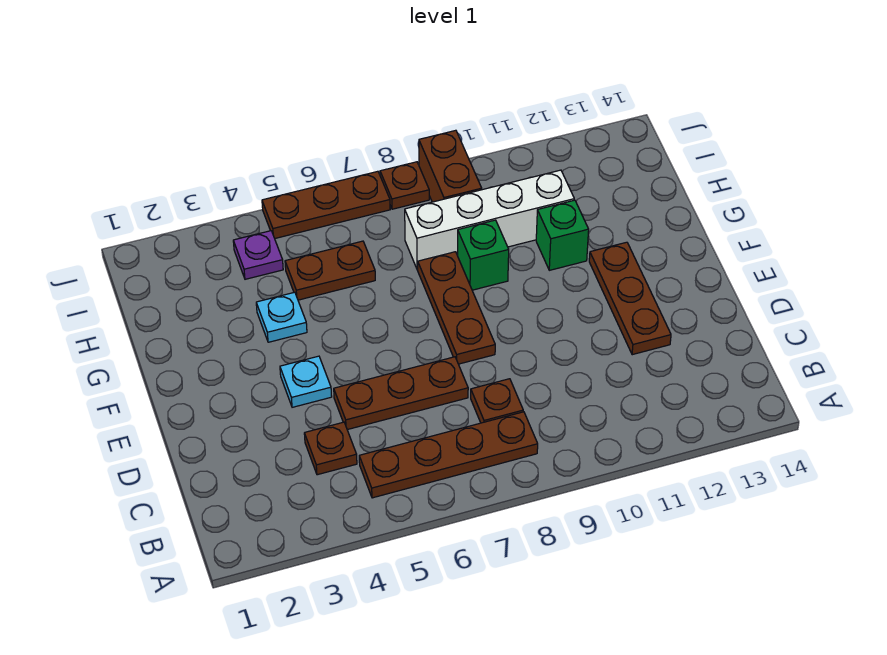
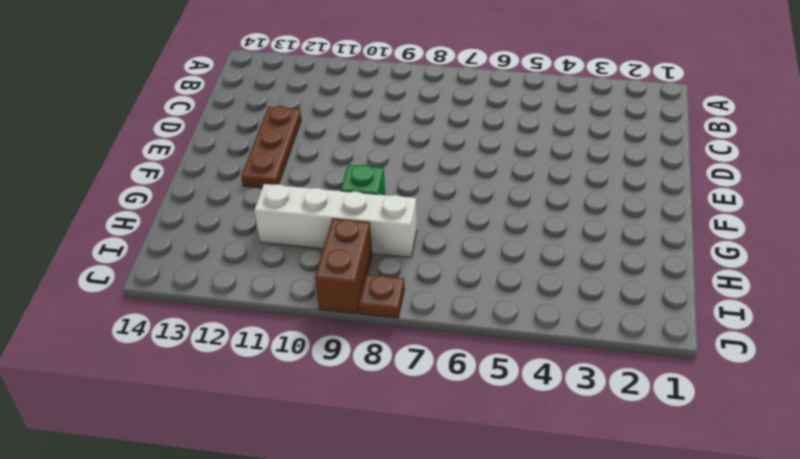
none -> brown plate B5:B8 level 1
none -> brown plate C4 level 1
none -> brown plate C8 level 1

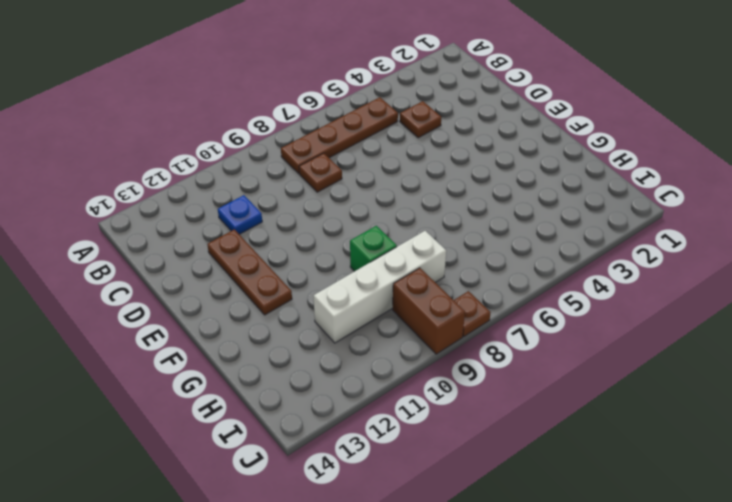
blue plate C11 level 1 -> none
none -> brown plate D5:D7 level 1
none -> cyan plate E4 level 1
none -> brown plate E8:G8 level 1

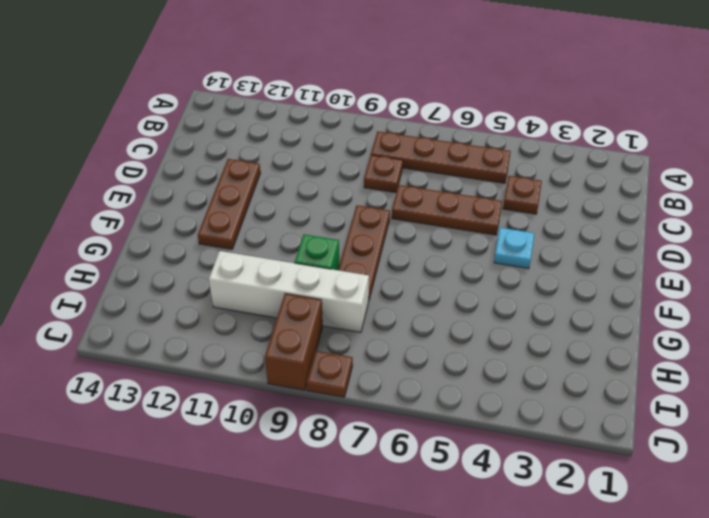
none -> cyan plate G4 level 1
none -> green brick G11 level 1
none -> brown plate H5:H6 level 1

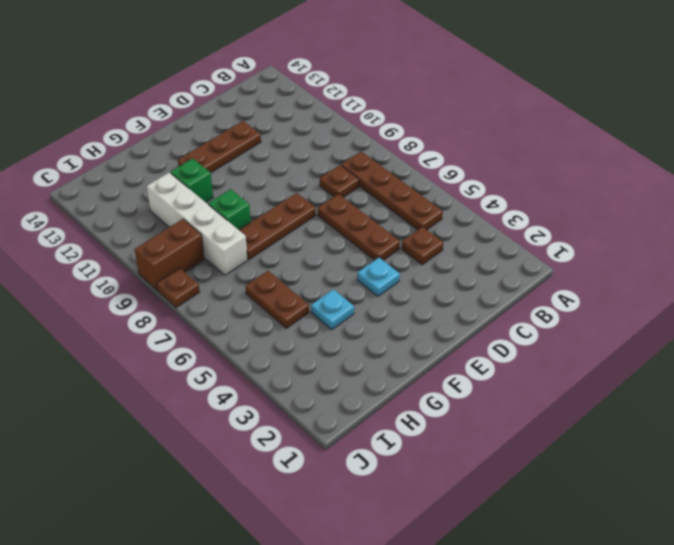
none -> purple plate I4 level 1
none -> brown plate J5:J7 level 1

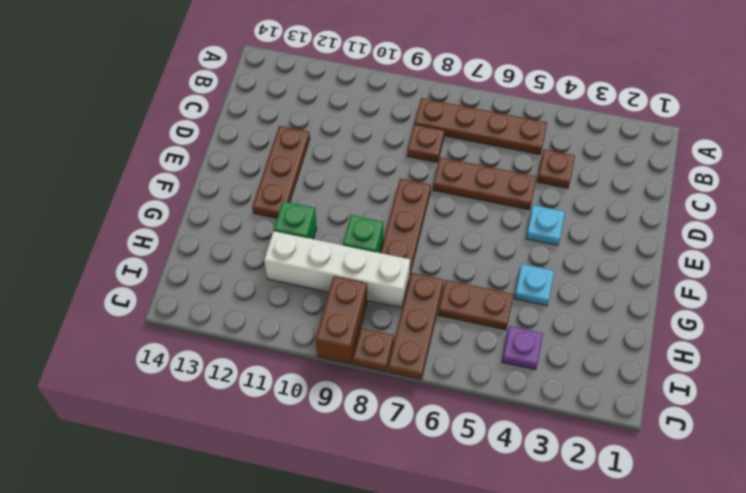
brown plate H7:J7 level 1 -> brown plate J5:J7 level 1

